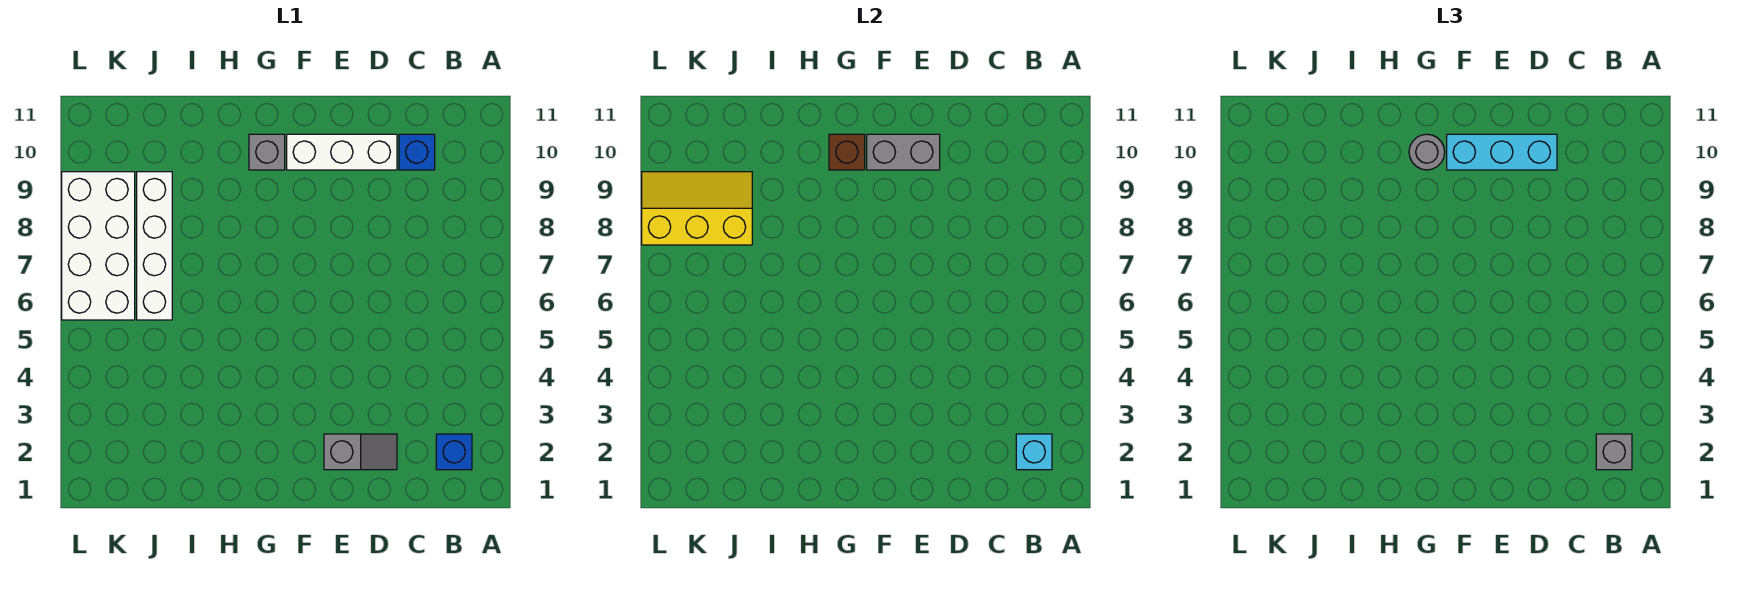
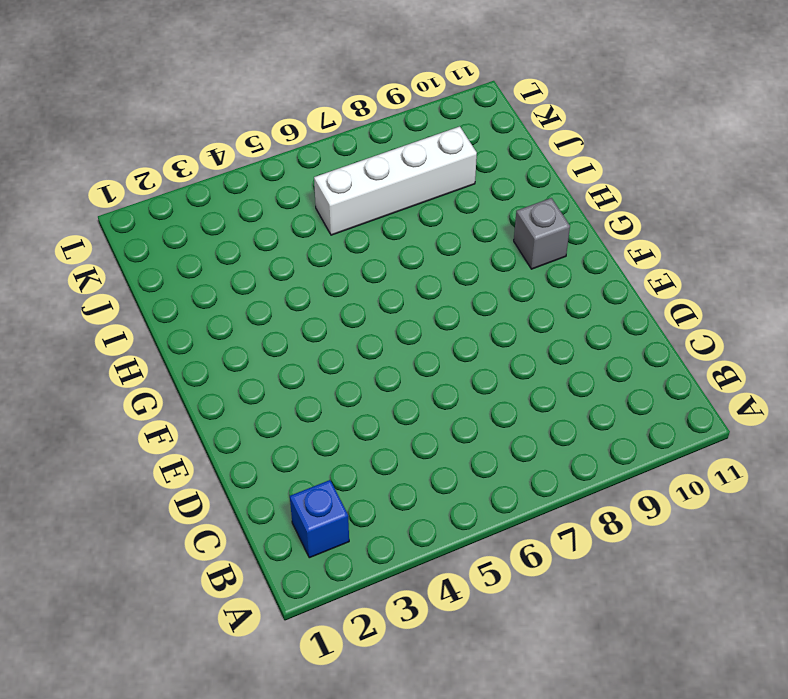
none -> blue brick C10 level 1
none -> grey slope D2:E2 level 1 top E
none -> white brick D10:F10 level 1

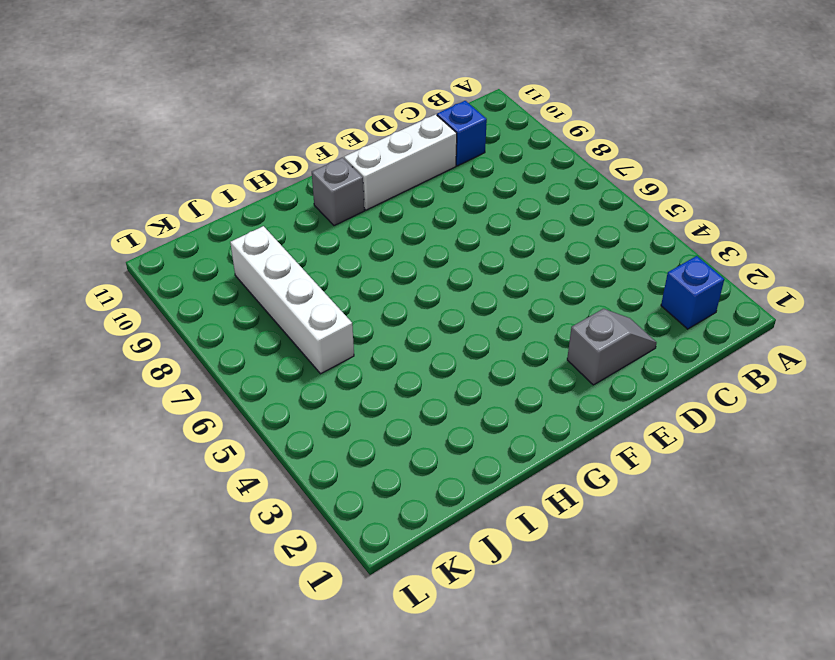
none -> white brick K6:L9 level 1
none -> cyan brick B2 level 2
none -> grey brick E10:F10 level 2

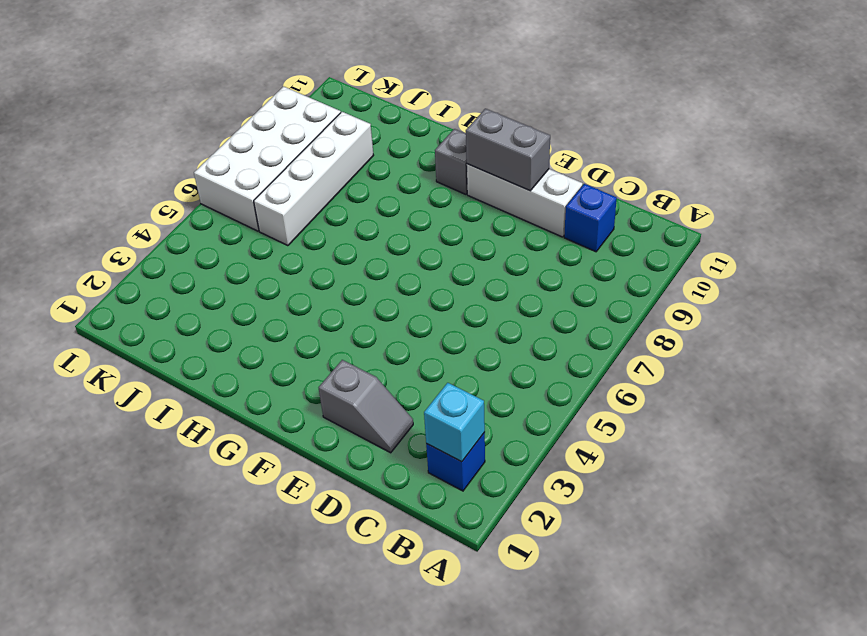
none -> brown brick G10 level 2
none -> yellow slope J8:L9 level 2 top 8
none -> grey brick B2 level 3

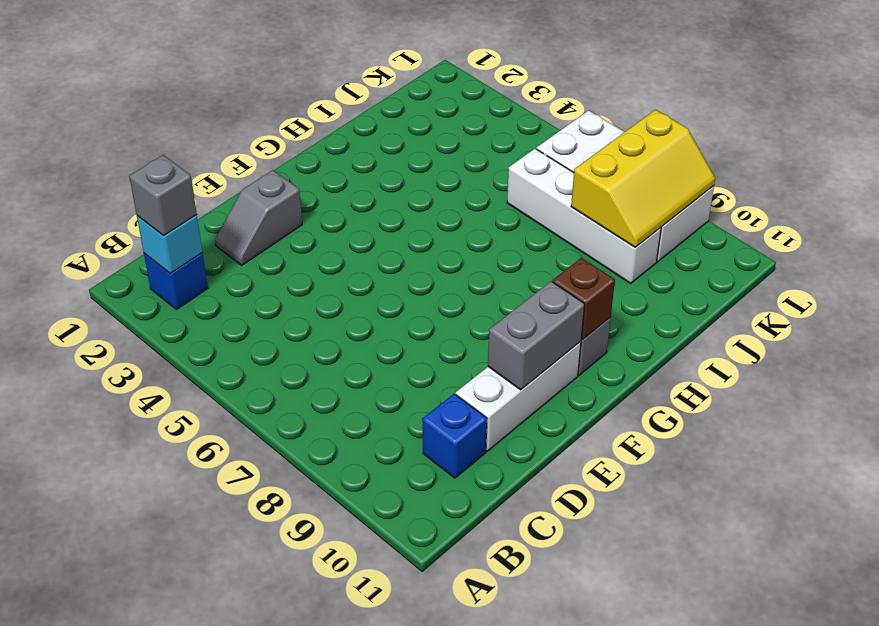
none -> cyan brick D10:F10 level 3
none -> grey round brick G10 level 3

